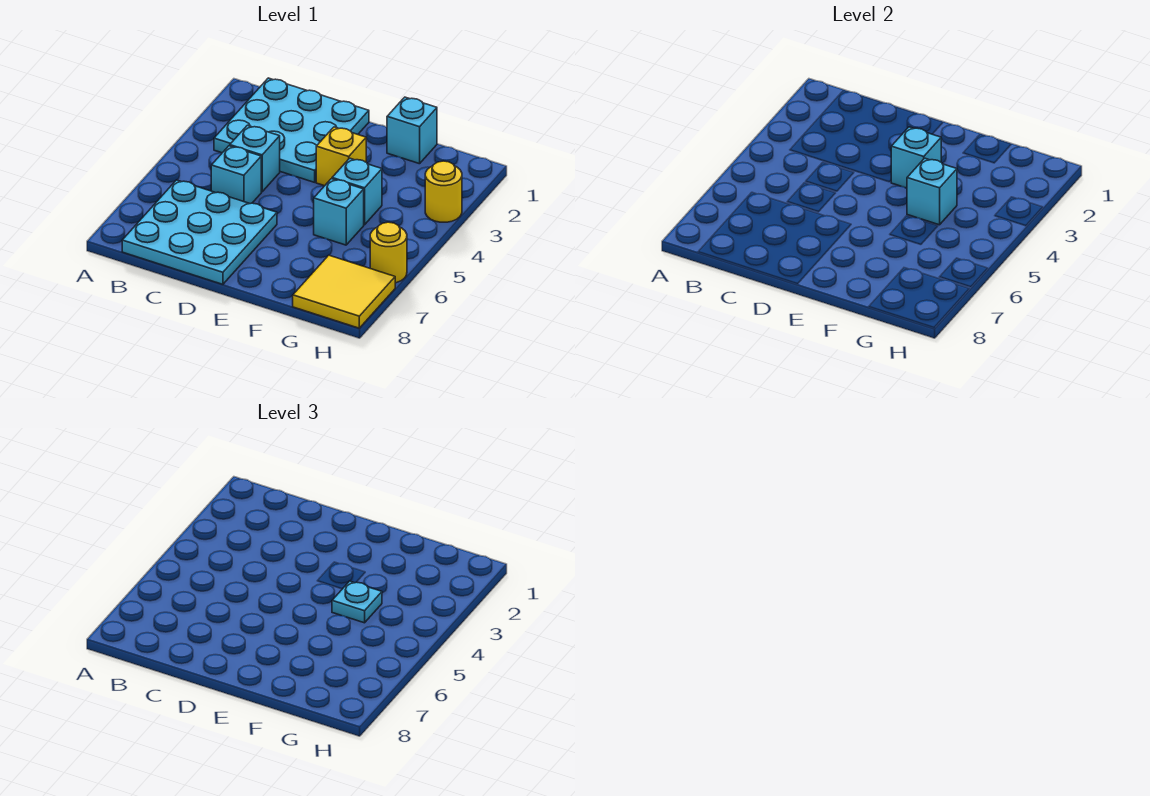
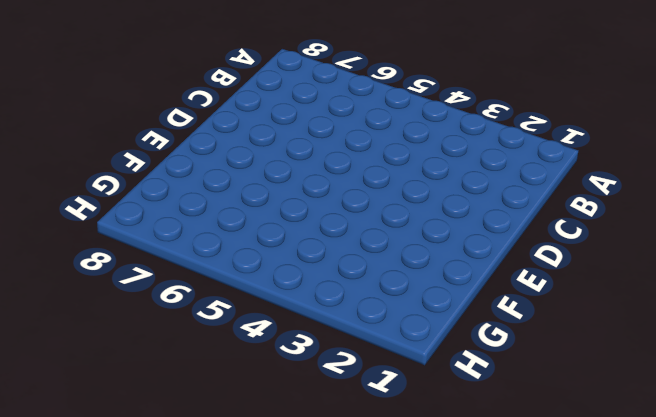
none -> cyan plate B1:D3 level 1
none -> cyan plate B6:D8 level 1
none -> cyan brick C4 level 1

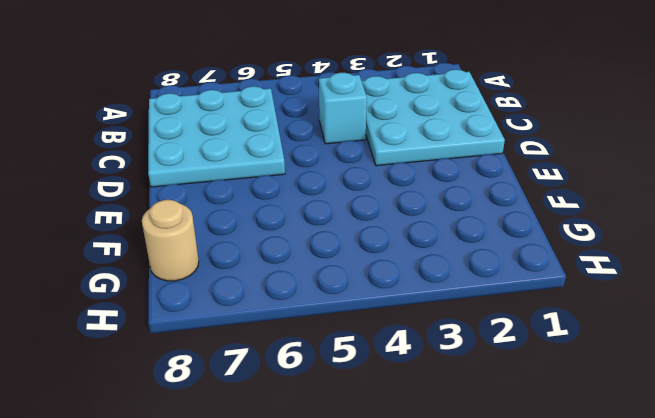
tan round brick G8 level 1 -> yellow tile G7:H8 level 1
none -> cyan brick C5 level 1
none -> yellow brick E3 level 1
none -> cyan brick F1 level 1

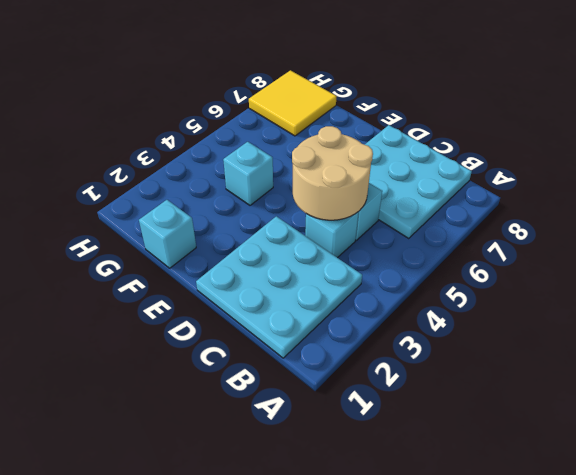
tan round brick C4:D5 level 2 -> none
none -> yellow brick E3 level 1
none -> cyan brick F5 level 1
none -> yellow round brick H3 level 1

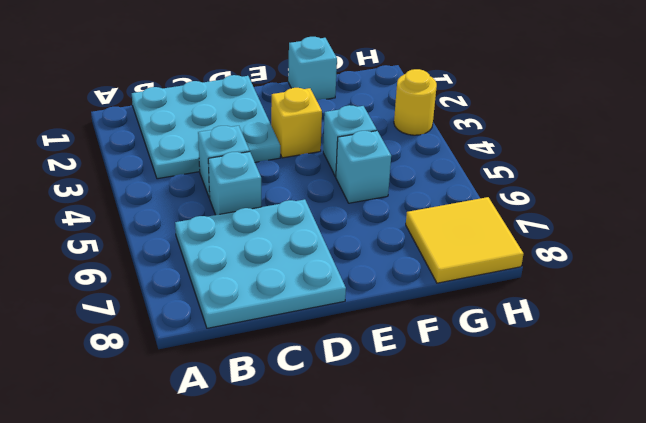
none -> yellow round brick H6 level 1
none -> cyan brick E3 level 2
none -> cyan brick F4 level 2

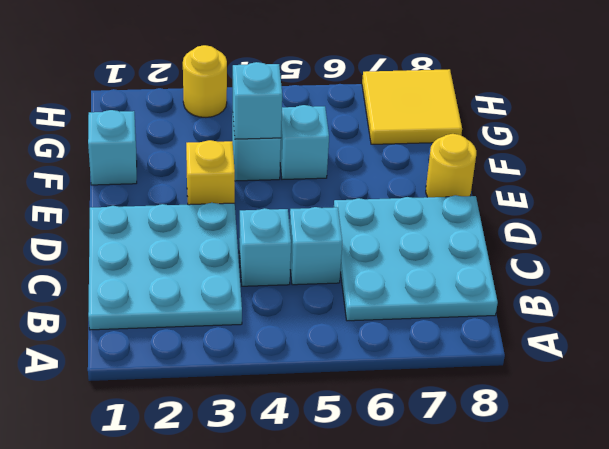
yellow round brick E8 level 1 -> yellow round brick H6 level 1
none -> cyan brick E3 level 2
none -> cyan plate F4 level 3

